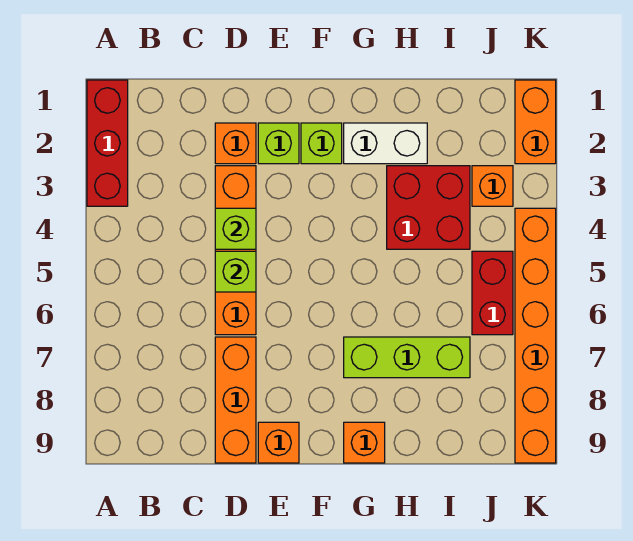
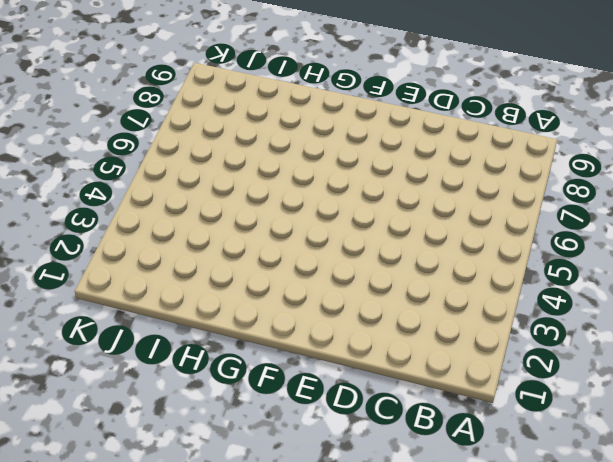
none -> red brick A1:A3 level 1
none -> orange brick D2 level 1
none -> orange brick D3:D6 level 1

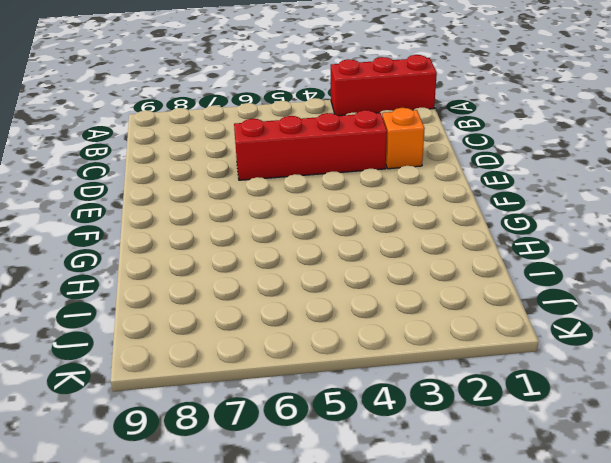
red brick D3:D6 level 1 -> orange brick D3:D6 level 1
none -> orange brick D7:D9 level 1
none -> lime brick E2 level 1
none -> orange brick E9 level 1

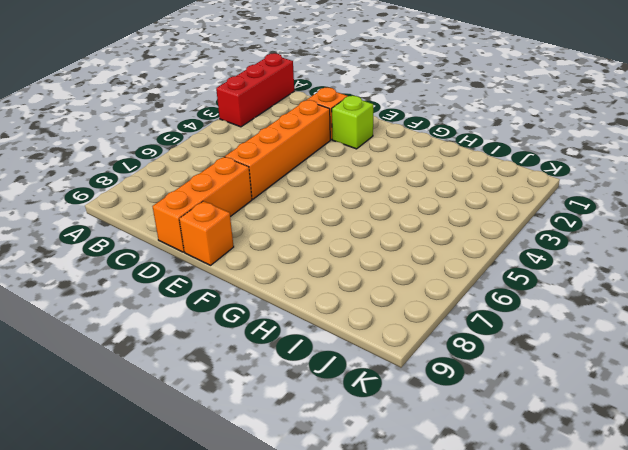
none -> lime brick F2 level 1
none -> white brick G2:H2 level 1
none -> lime brick G7:I7 level 1

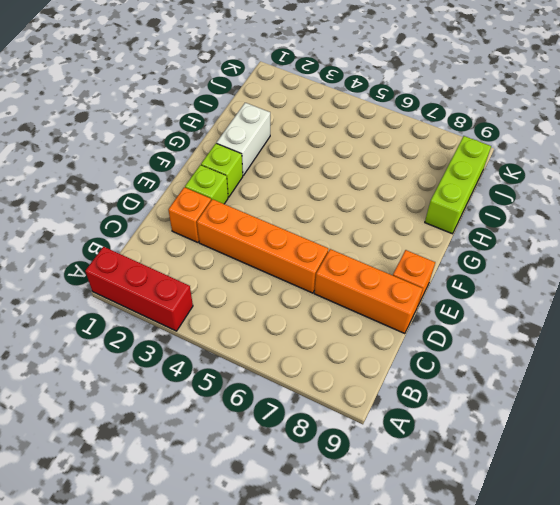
lime brick H9:J9 level 1 -> lime brick G7:I7 level 1
none -> orange brick G9 level 1
none -> red brick H3:I4 level 1
none -> orange brick J3 level 1

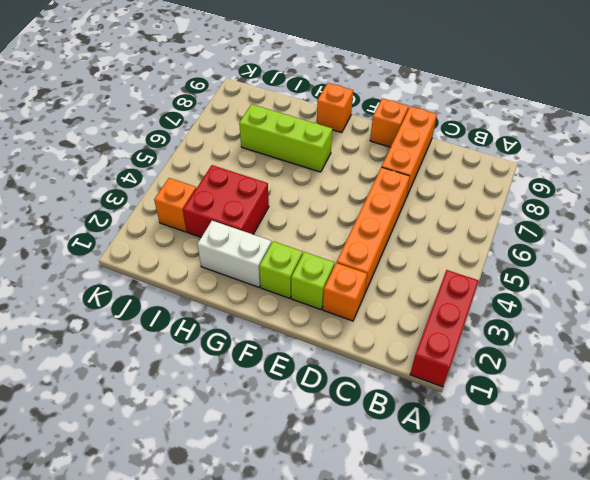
none -> red brick J5:J6 level 1
none -> orange brick K1:K2 level 1
none -> orange brick K4:K9 level 1

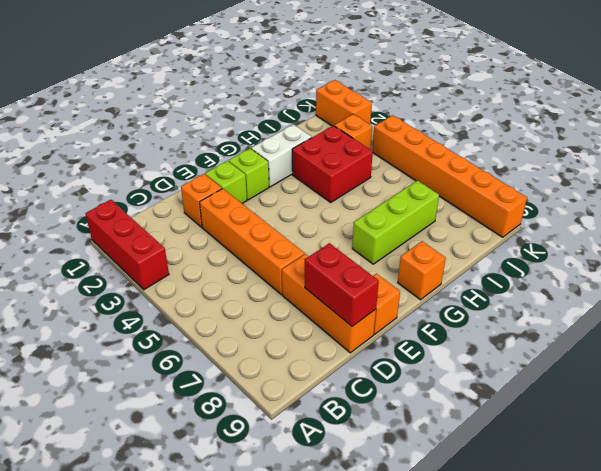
red brick D8:D9 level 2 -> red brick J5:J6 level 1
none -> lime brick D4 level 2
none -> lime brick D5 level 2

